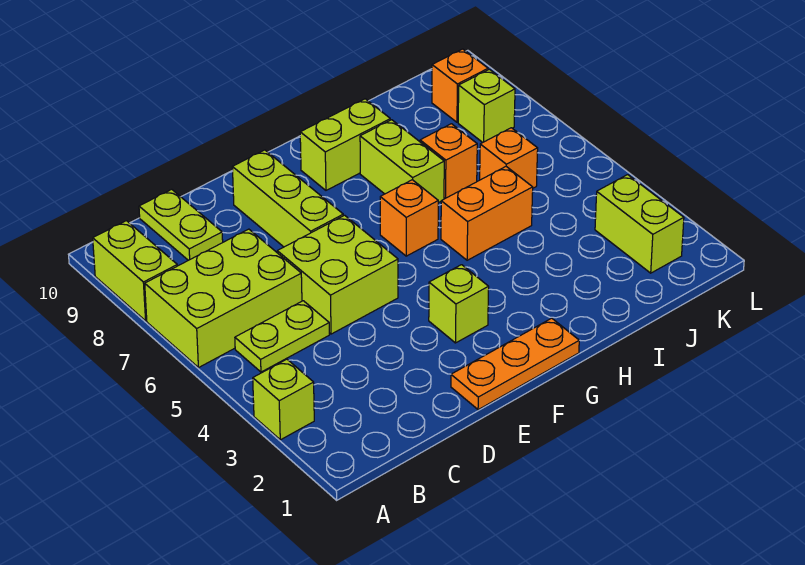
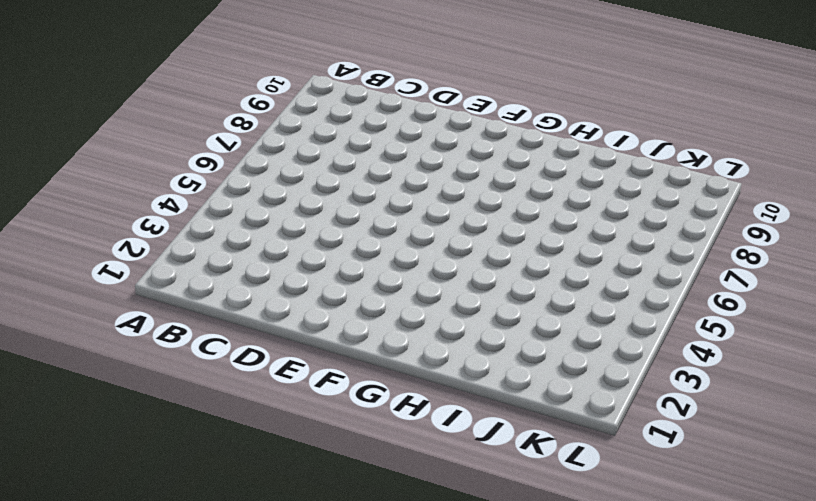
none -> lime brick A3 level 1
none -> lime brick A6:C7 level 1
none -> lime brick A8:A9 level 1

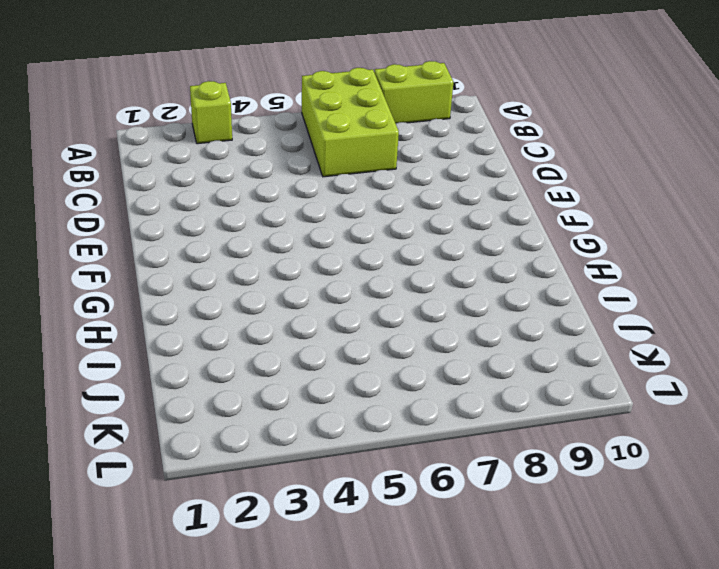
none -> lime plate B5:C5 level 1
none -> lime plate C9:C10 level 1
none -> lime brick D5:E6 level 1

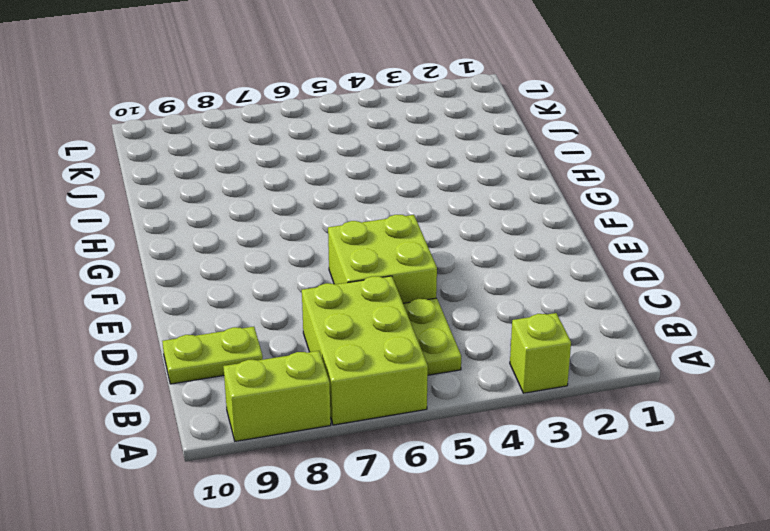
none -> orange plate E1:G1 level 1
none -> lime brick E7:E9 level 1
none -> lime brick F3 level 1

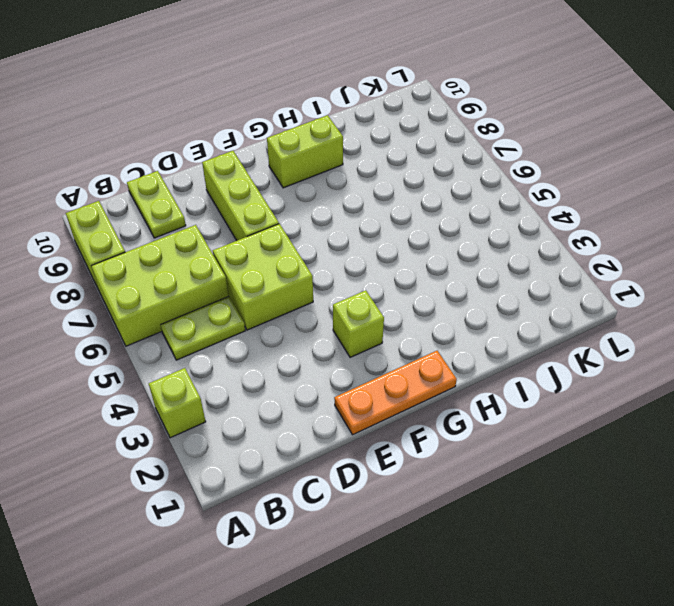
none -> orange brick G6 level 1
none -> orange brick H5:I5 level 1
none -> lime brick H7:H8 level 1

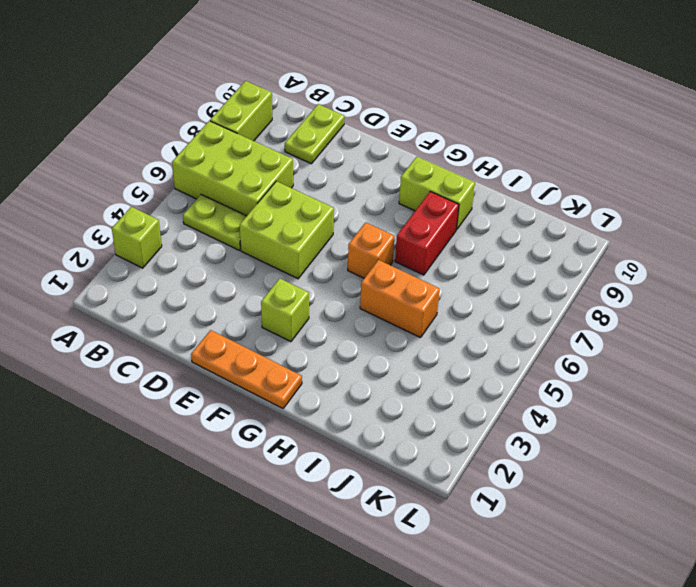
red brick H7:H8 level 1 -> lime brick H7:H8 level 1
none -> lime brick E7:E9 level 1
none -> orange brick I7 level 1
none -> orange brick J6 level 1

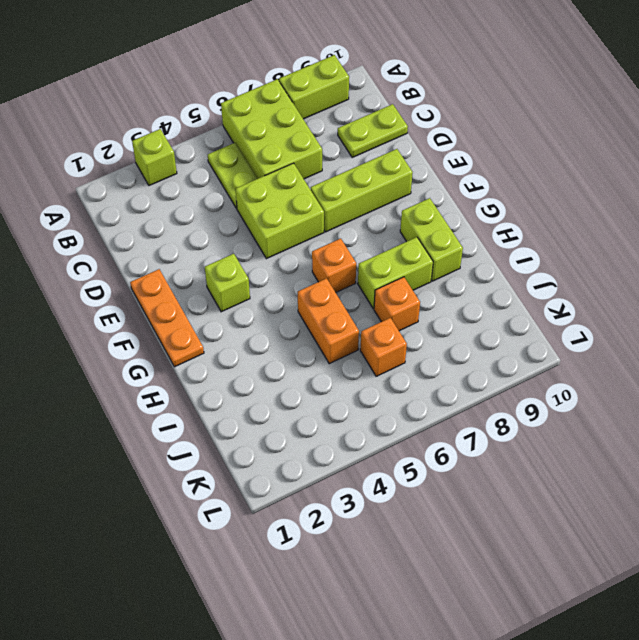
none -> lime brick K2:K3 level 1
none -> lime brick K8 level 1
none -> orange brick K9 level 1

